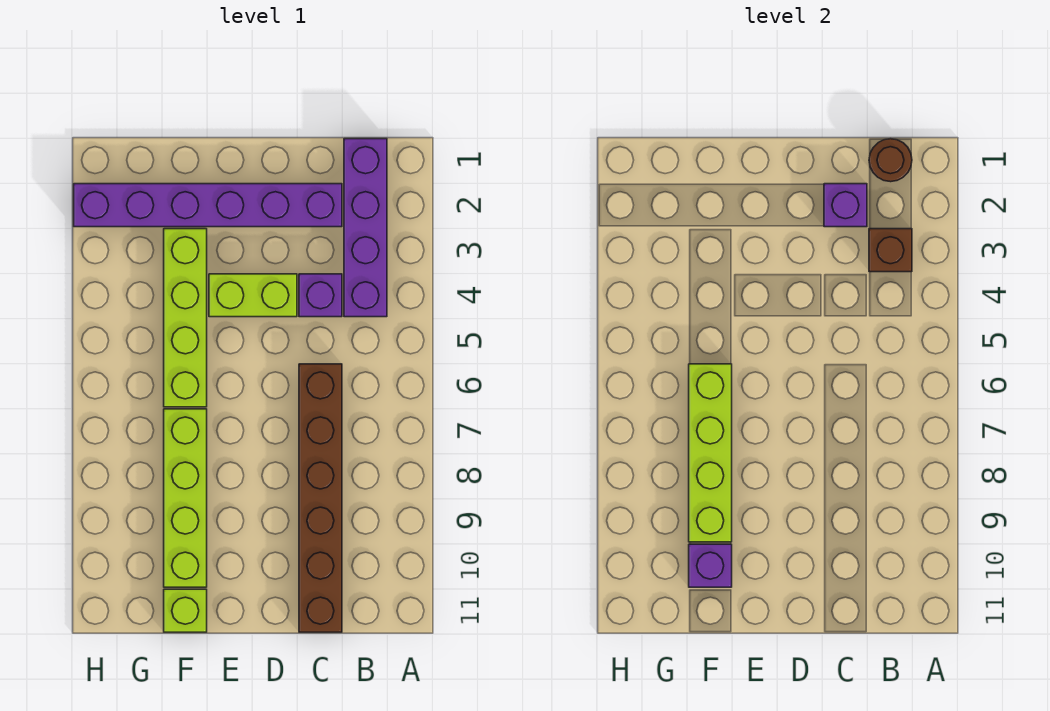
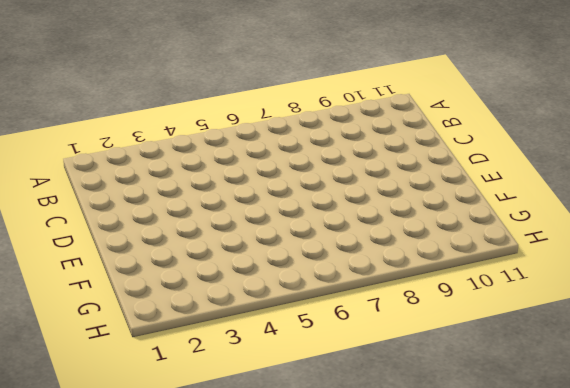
none -> purple brick B1:B4 level 1
none -> purple brick C2:H2 level 1
none -> purple brick C4 level 1

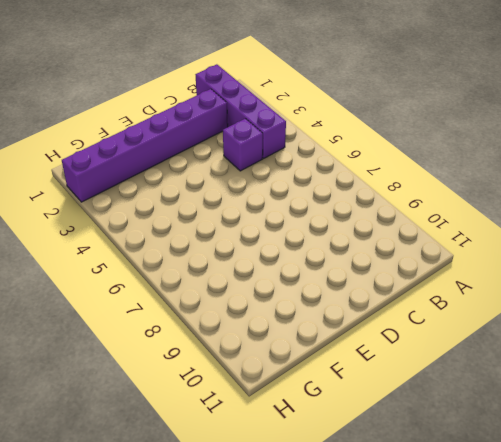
none -> brown brick C6:C11 level 1
none -> lime brick D4:E4 level 1
none -> lime brick F3:F6 level 1

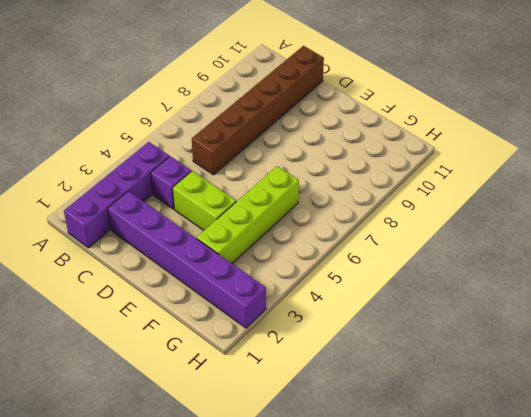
none -> lime brick F7:F10 level 1
none -> lime brick F11 level 1
none -> brown round brick B1 level 2

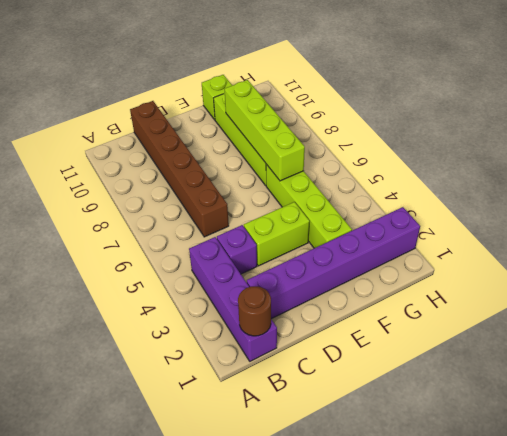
none -> brown brick B3 level 2
none -> purple brick C2 level 2
none -> purple brick F10 level 2

